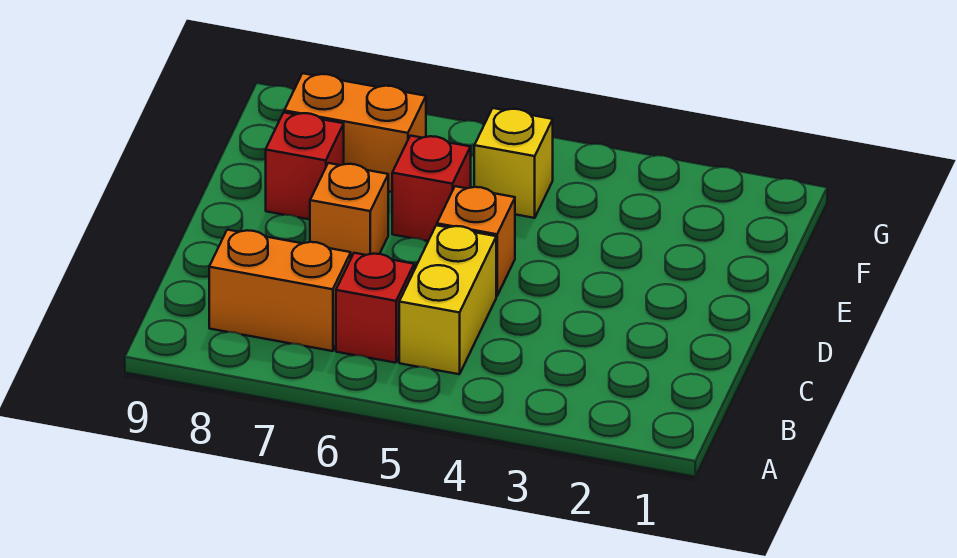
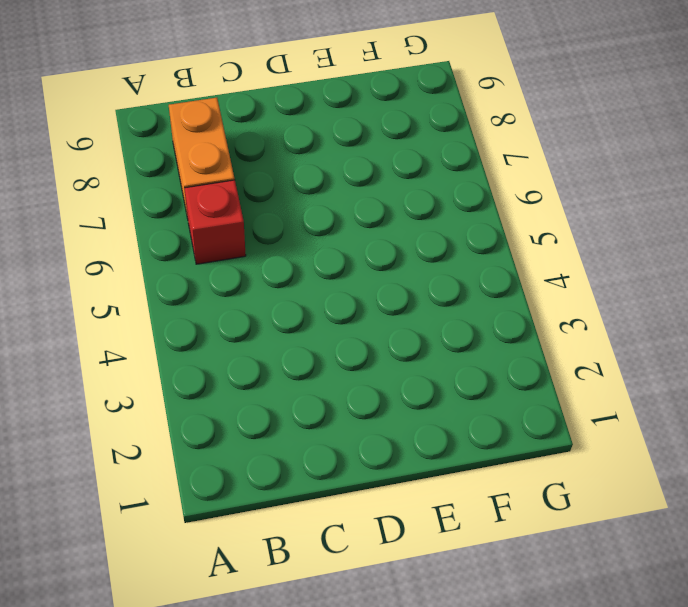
none -> yellow brick B5:C5 level 1
none -> orange brick D5 level 1

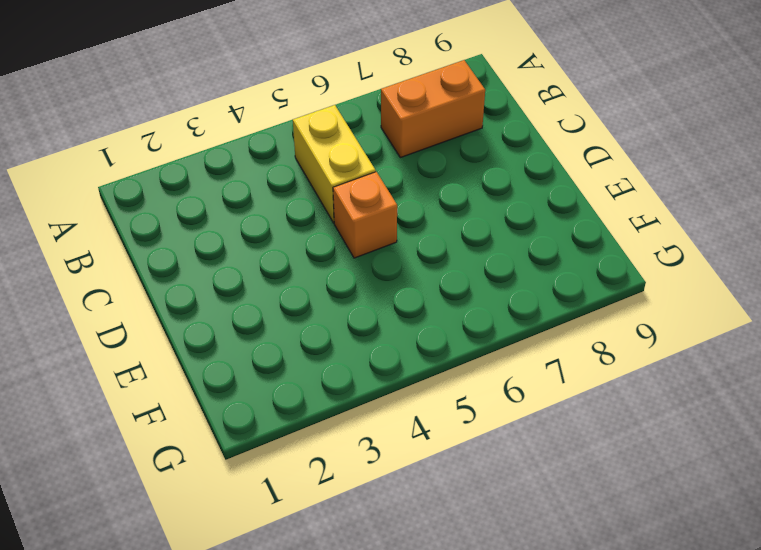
none -> red brick B6 level 1
none -> orange brick D7 level 1

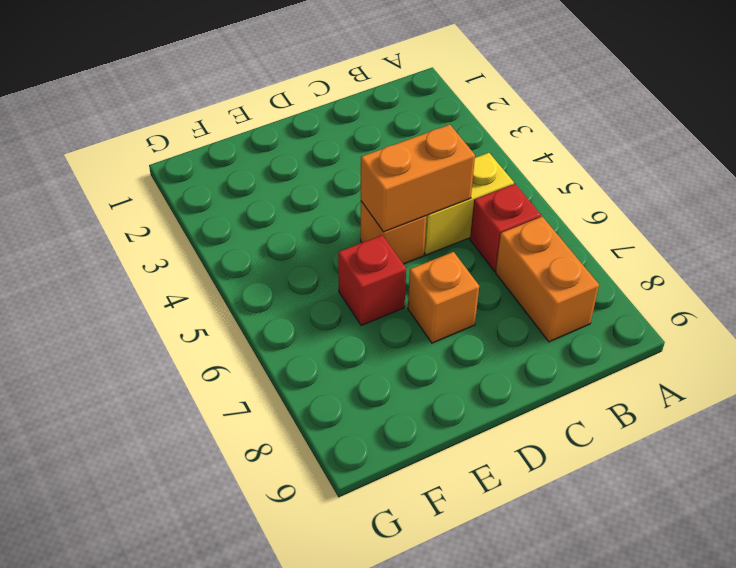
orange brick C5:D5 level 2 -> orange brick F7:F8 level 1
none -> red brick E8 level 1
none -> yellow brick F5 level 1

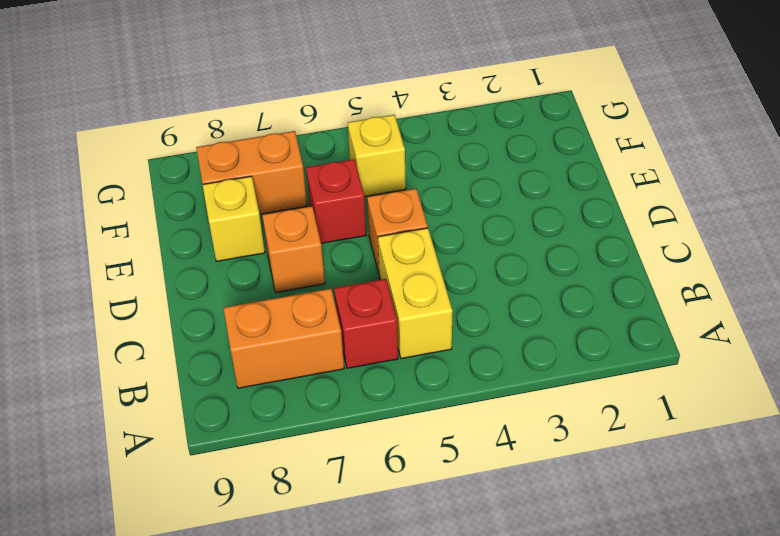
yellow brick E8 level 1 -> red brick E8 level 1

